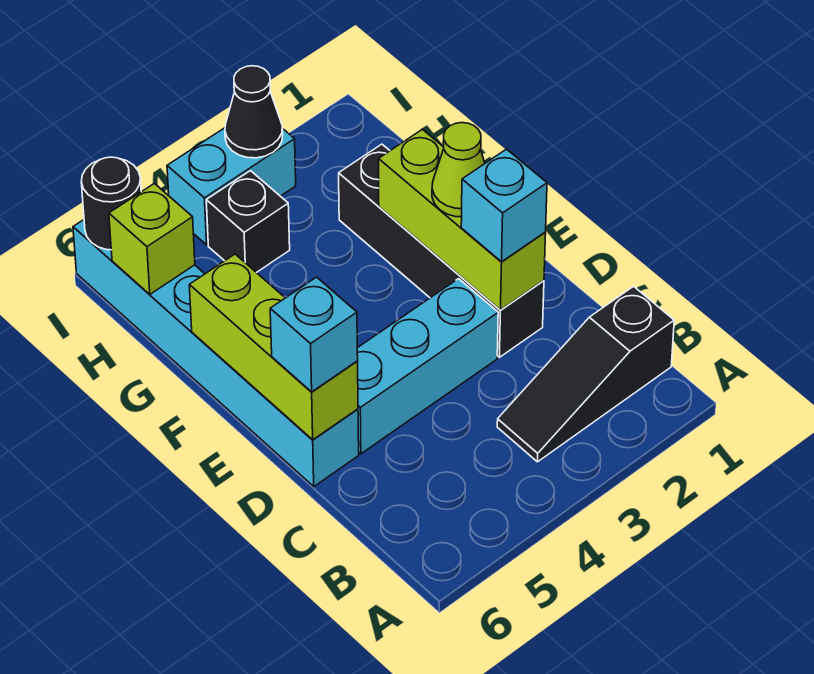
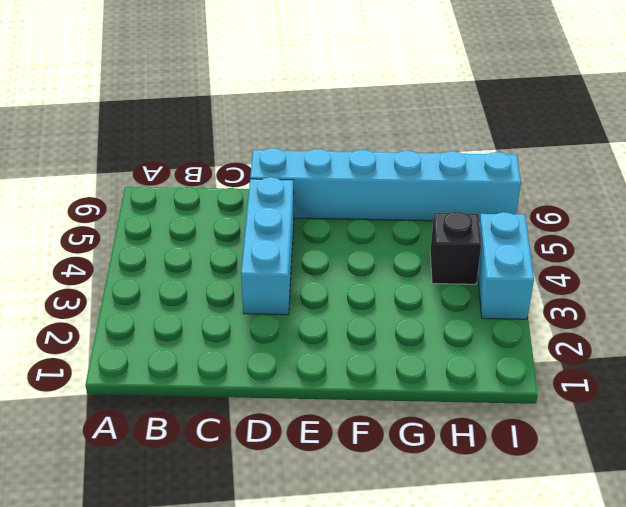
none -> black slope B1:B3 level 1 top 1
none -> black brick D2:G2 level 1
none -> lime brick D2:F2 level 2

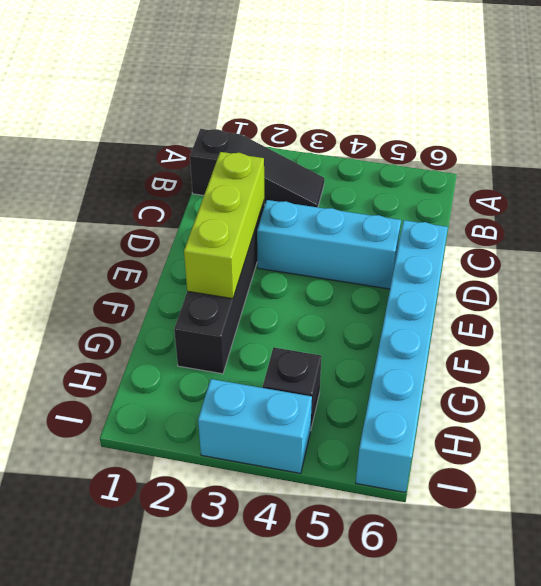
none -> lime brick D6:F6 level 2
none -> lime brick H6 level 2
none -> black cone I3 level 2

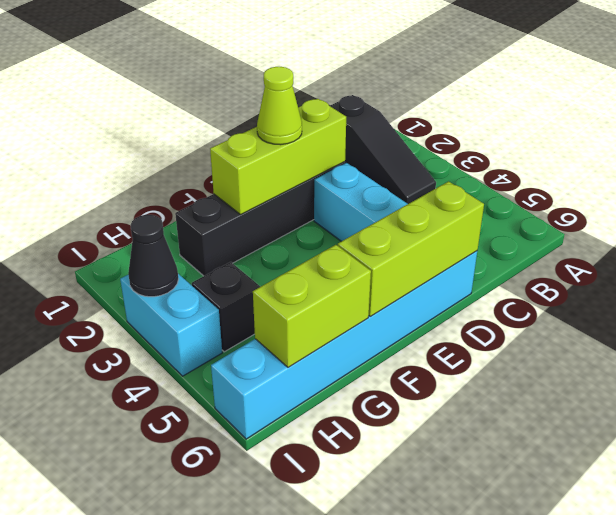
lime brick G6:H6 level 2 -> lime brick H6 level 2
none -> black round brick I6 level 2
none -> cyan brick D2 level 3
none -> cyan brick D6 level 3

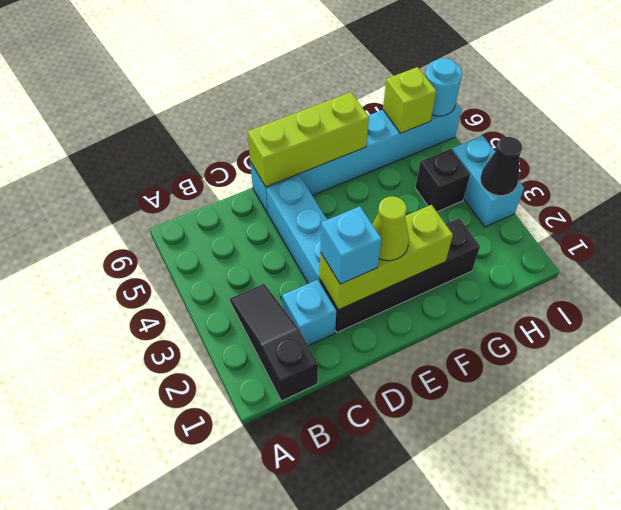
cyan brick C2 level 1 -> cyan brick D6 level 3
cyan round brick I6 level 2 -> black round brick I6 level 2

